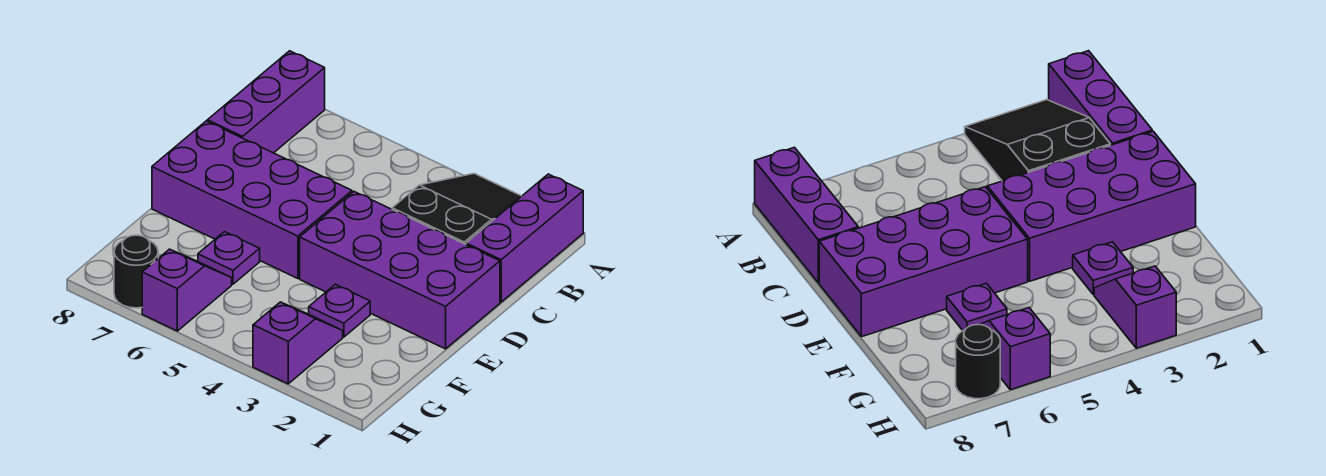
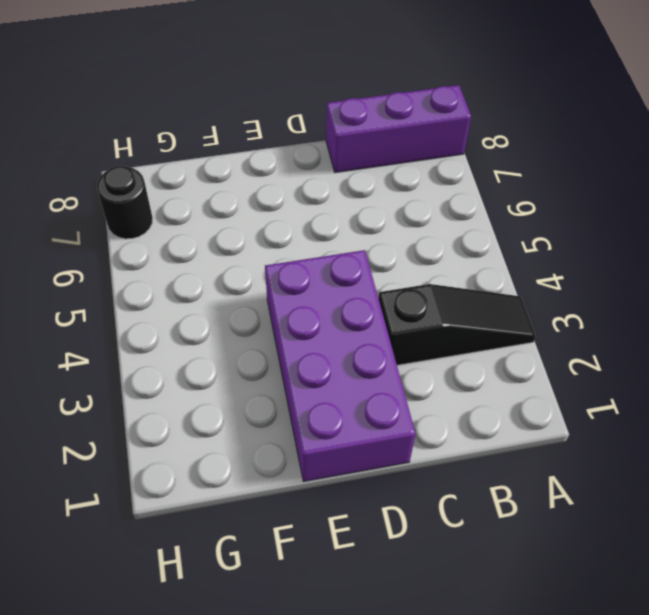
black slope A3:C3 level 1 top C -> black slope A2:C3 level 1 top C
none -> purple brick A1:C1 level 1
none -> purple brick D5:E8 level 1

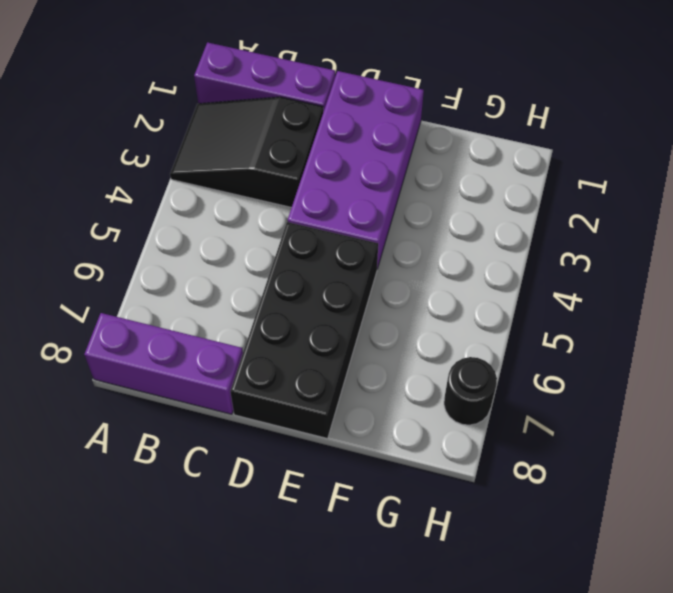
black brick D5:E8 level 1 -> purple brick D5:E8 level 1
none -> purple plate F3 level 1
none -> purple plate F6 level 1

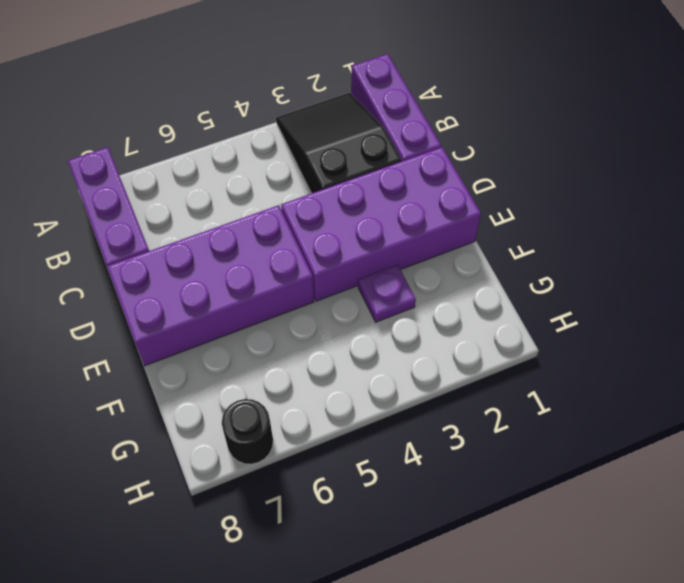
none -> purple plate F6 level 1
none -> purple slope G3:H3 level 1 top H

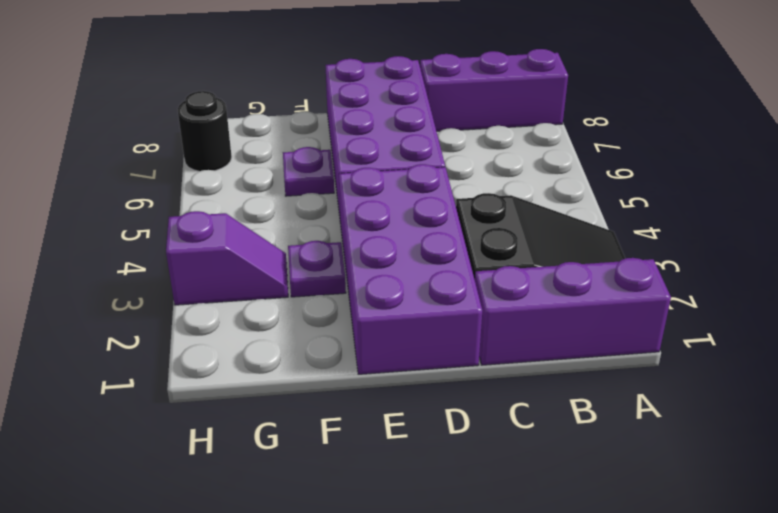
none -> purple slope G6:H6 level 1 top H

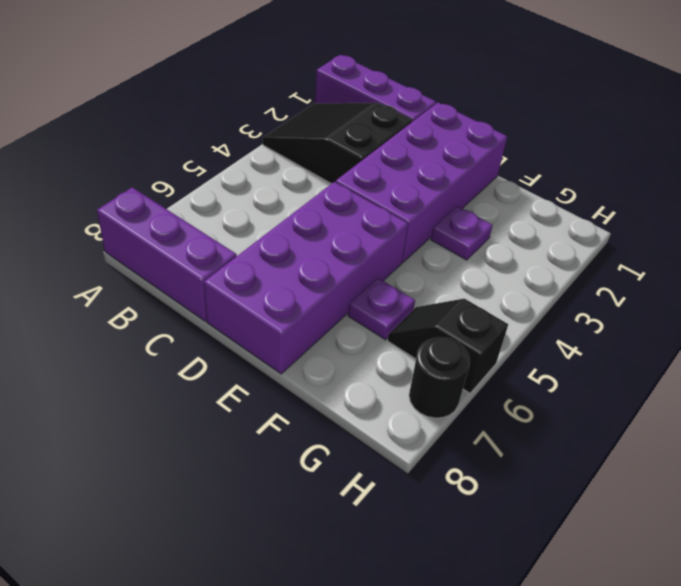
black slope G6:H6 level 1 top H -> purple slope G6:H6 level 1 top H
none -> purple slope G3:H3 level 1 top H

